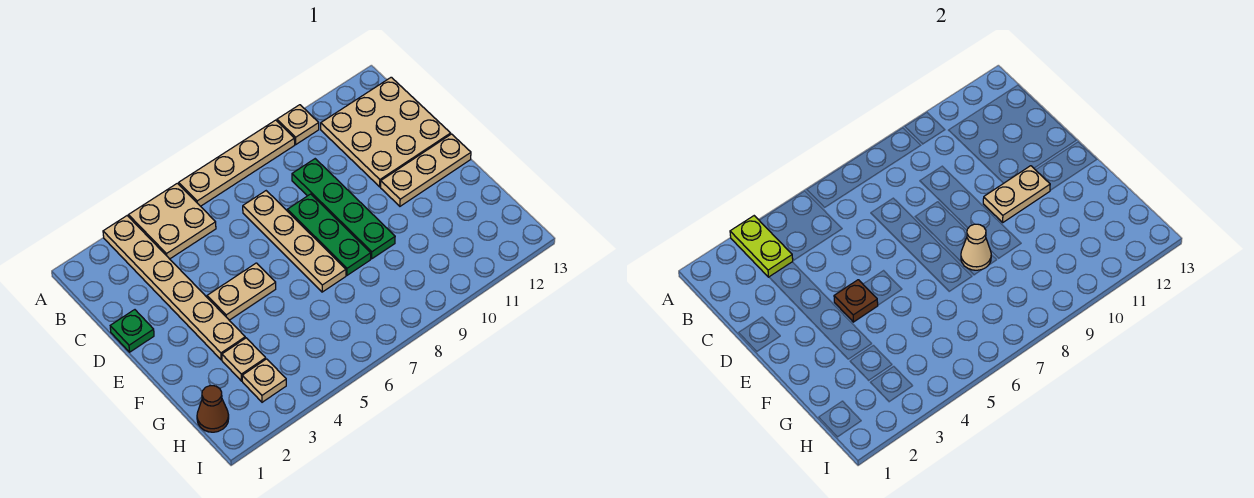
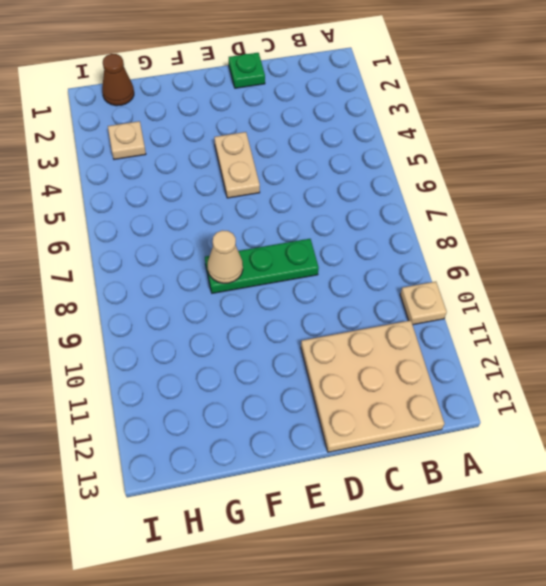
none -> tan plate A3:F3 level 1
none -> tan plate A4:B5 level 1
none -> tan plate A6:A9 level 1

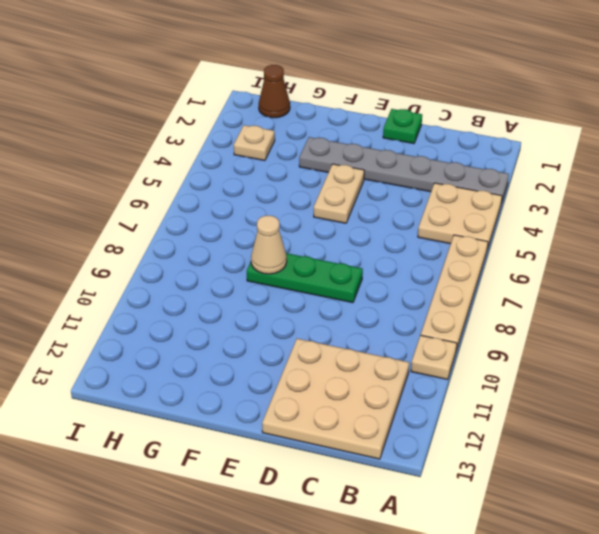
grey plate A3:F3 level 1 -> tan plate A3:F3 level 1
none -> tan plate C7:F7 level 1
none -> green plate C9:F9 level 1
none -> tan plate E11:E13 level 1

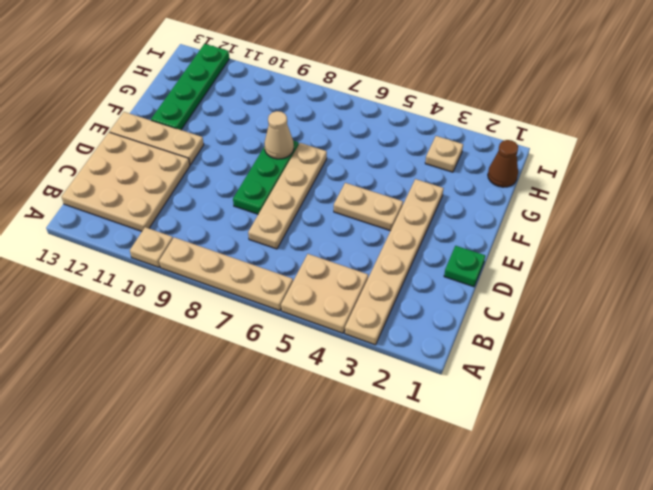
green plate F12:I12 level 1 -> green plate C9:F9 level 1
none -> tan plate G3 level 1
none -> lime plate A3:B3 level 2
none -> brown plate E4 level 2

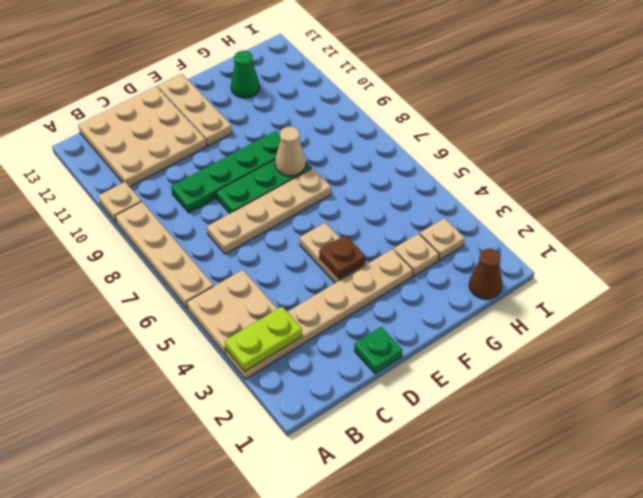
green cone G12 level 1 -> none
none -> tan plate E10:E11 level 2

